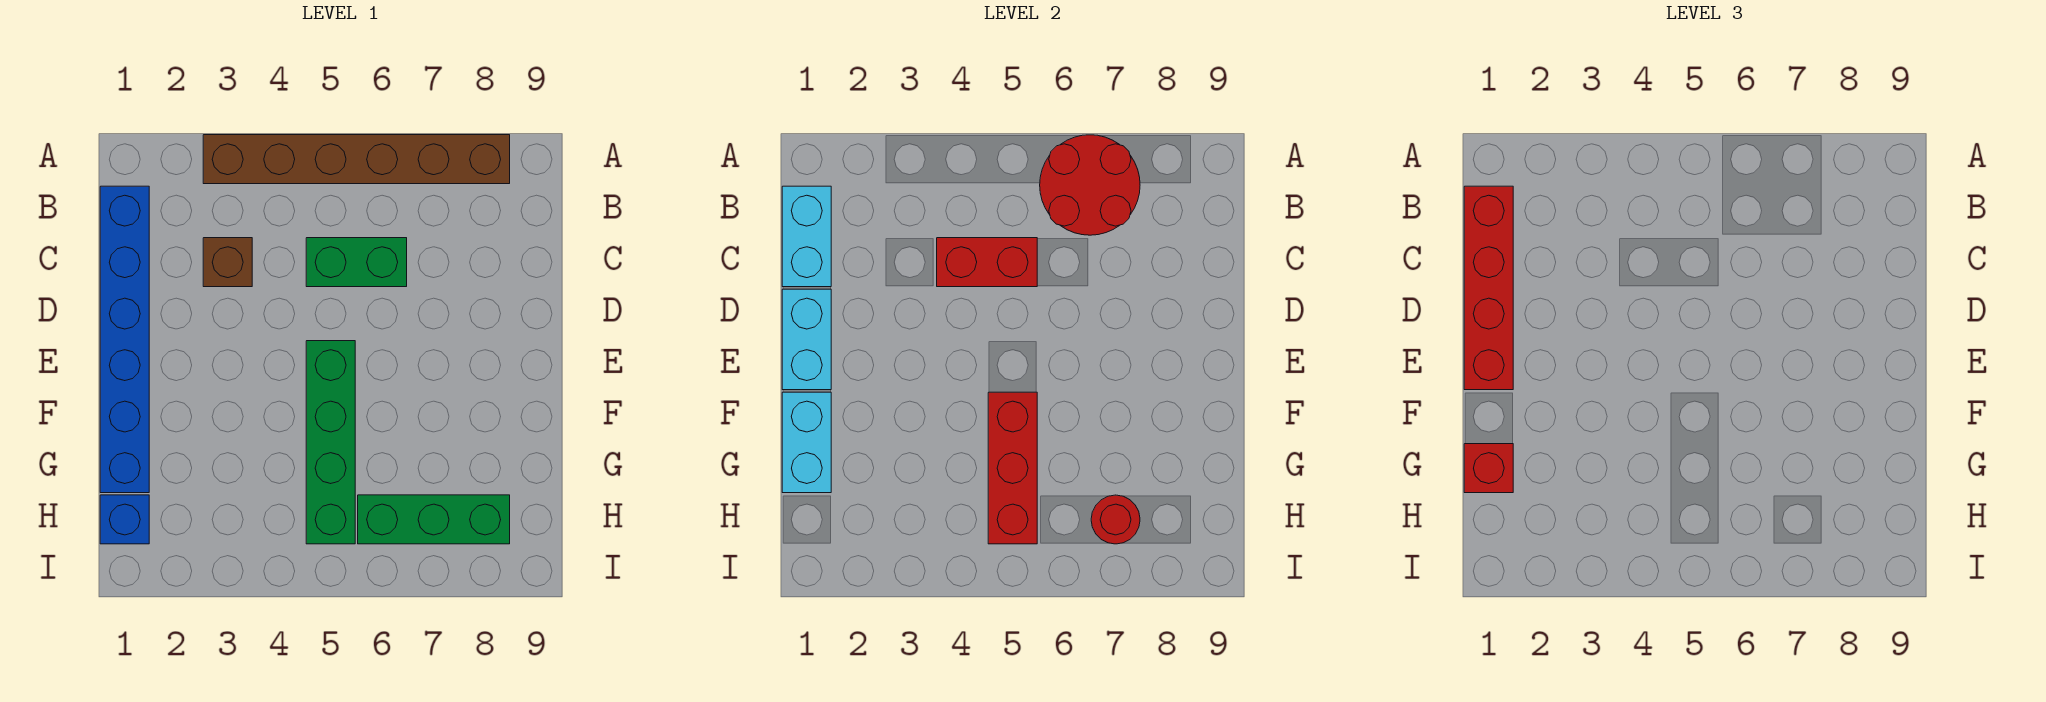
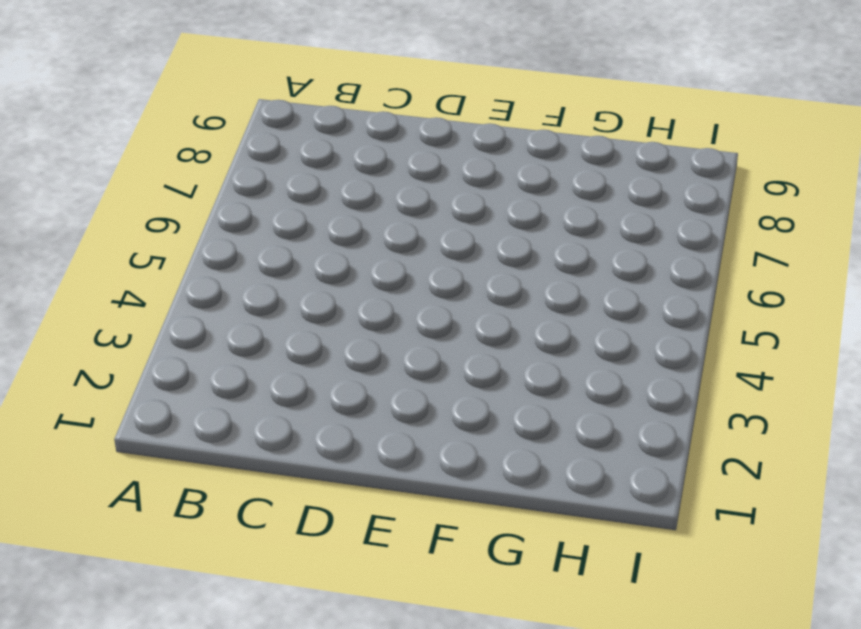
none -> brown brick A3:A8 level 1
none -> blue brick B1:G1 level 1
none -> brown brick C3 level 1

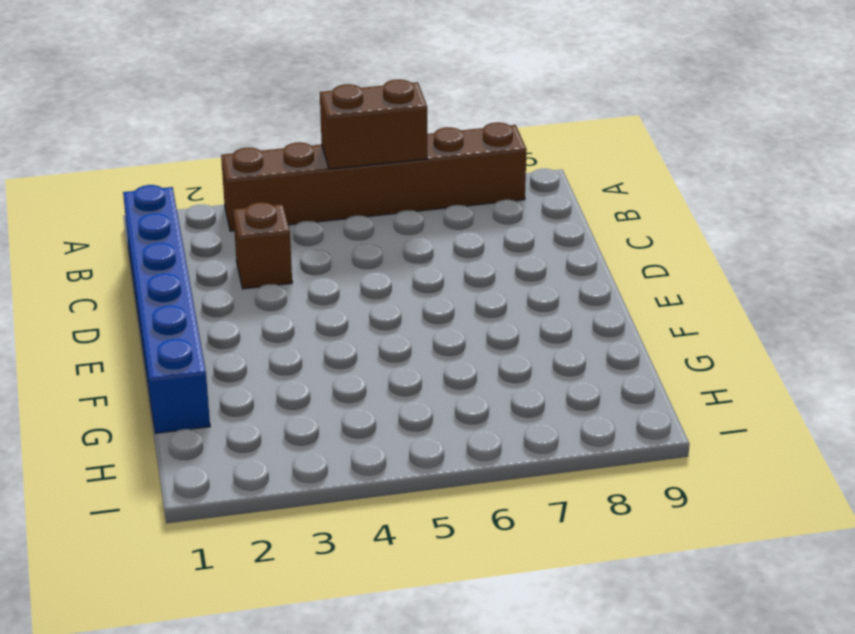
brown brick A5:A6 level 2 -> red round brick A6:B7 level 2
none -> green brick C5:C6 level 1
none -> green brick E5:H5 level 1
none -> blue brick H1 level 1

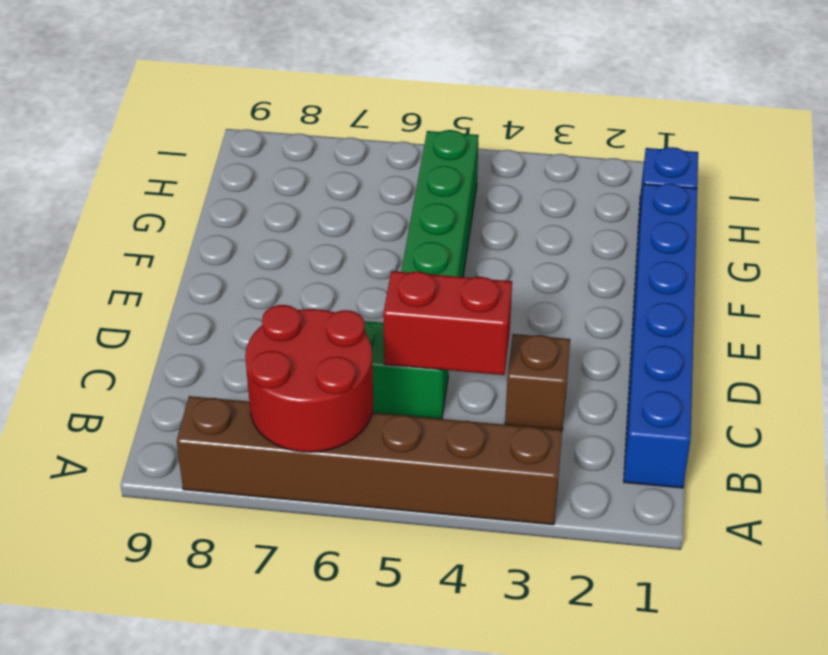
none -> green brick H6:H8 level 1
none -> cyan brick B1:C1 level 2
none -> cyan brick D1:E1 level 2

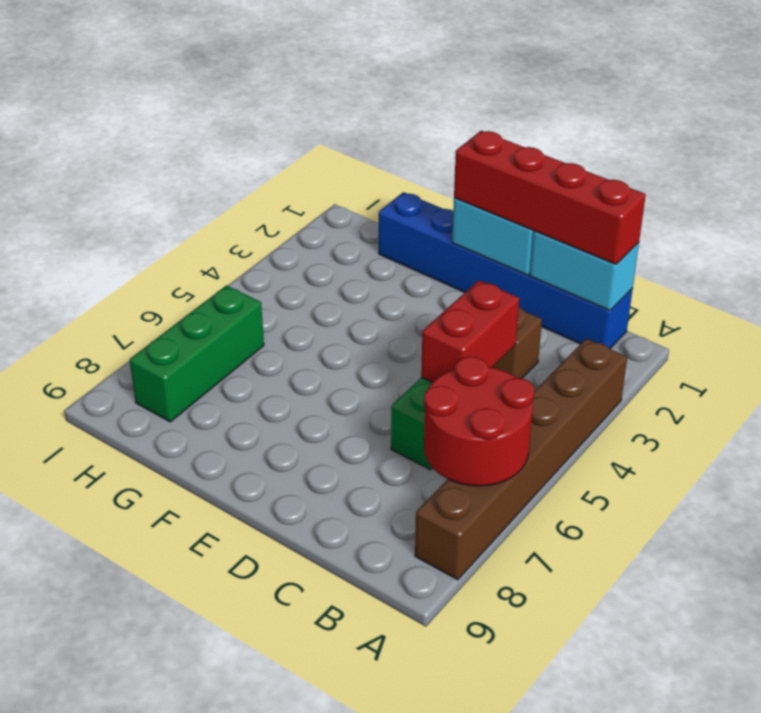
none -> green brick E5:H5 level 1
none -> blue brick H1 level 1
none -> cyan brick F1:G1 level 2

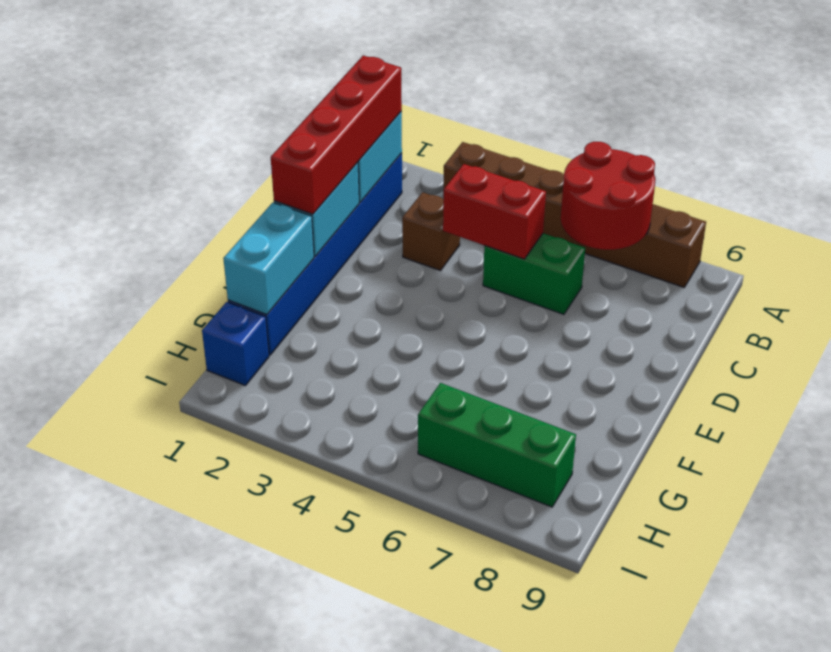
none -> green brick E5:H5 level 1
none -> red brick F5:H5 level 2
none -> red round brick H7 level 2

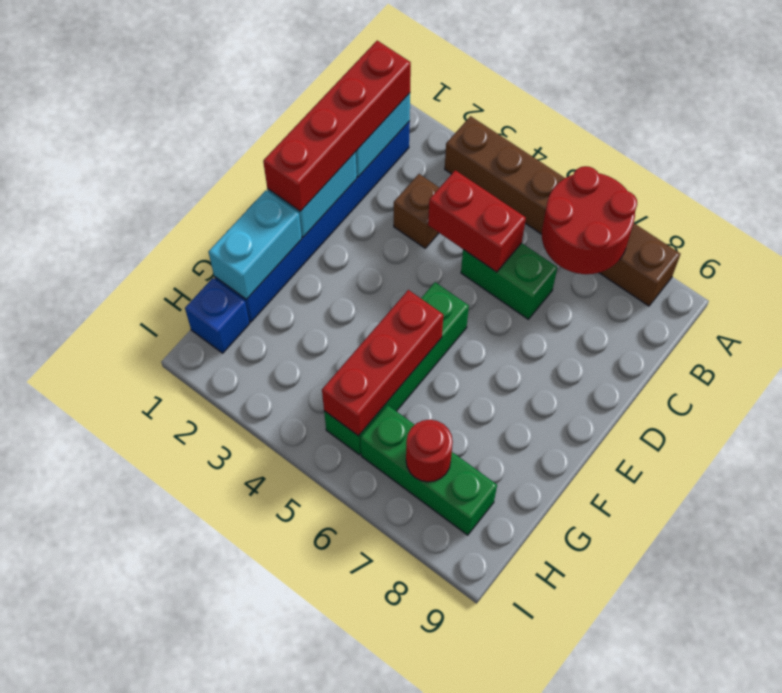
none -> red brick G1 level 3

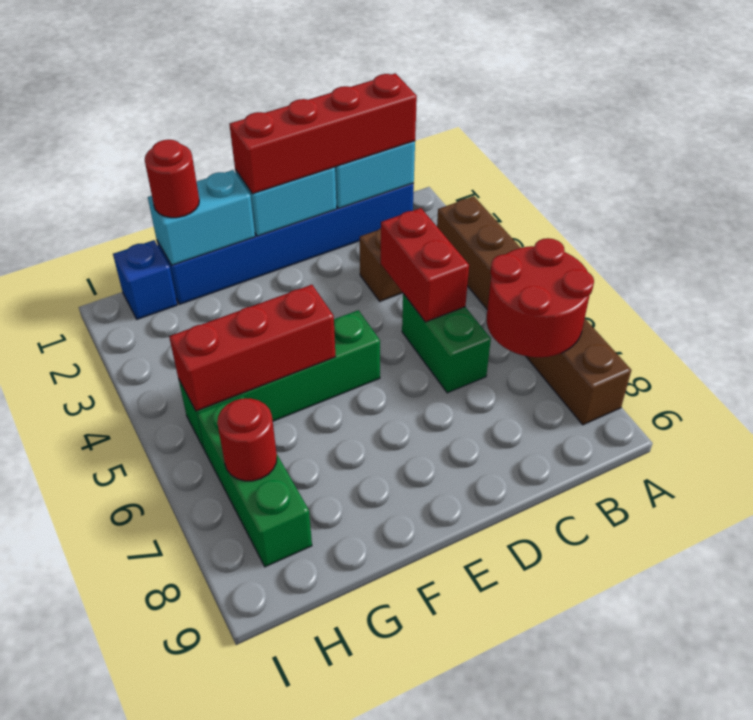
red round brick G1 level 3 -> red brick G1 level 3

